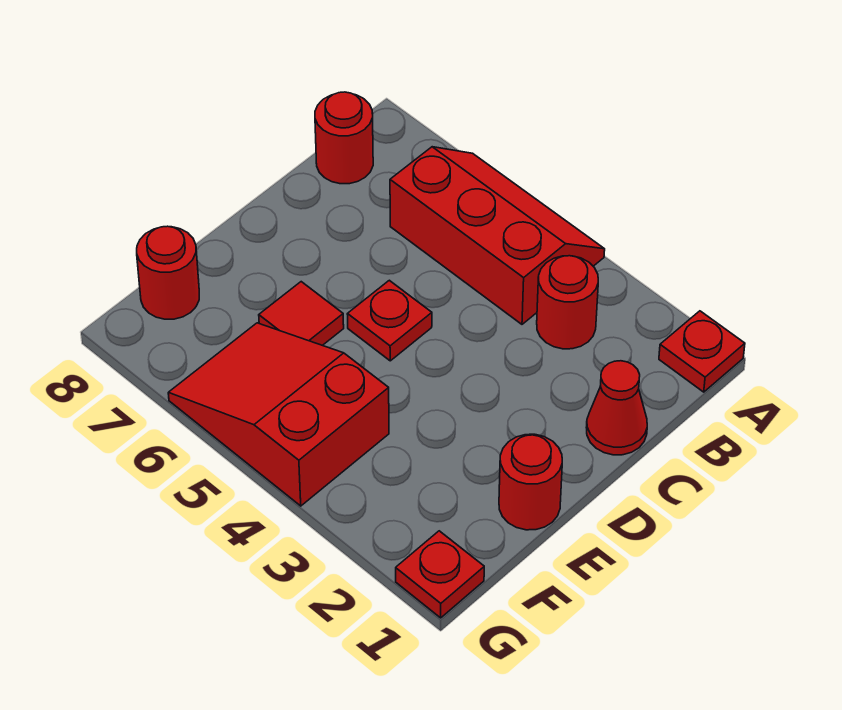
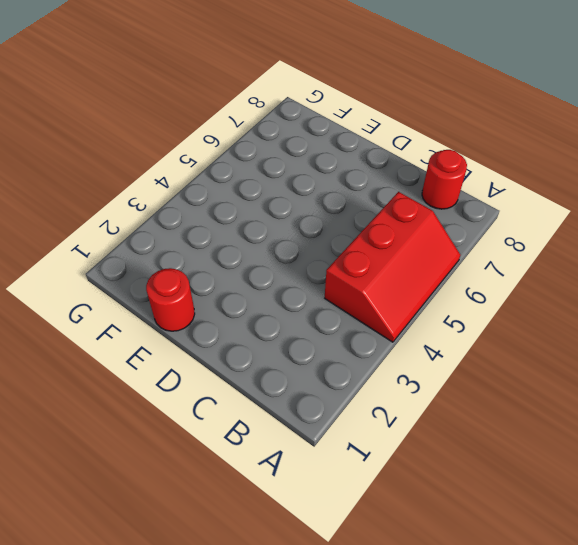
none -> red plate A1 level 1
none -> red round brick B3 level 1

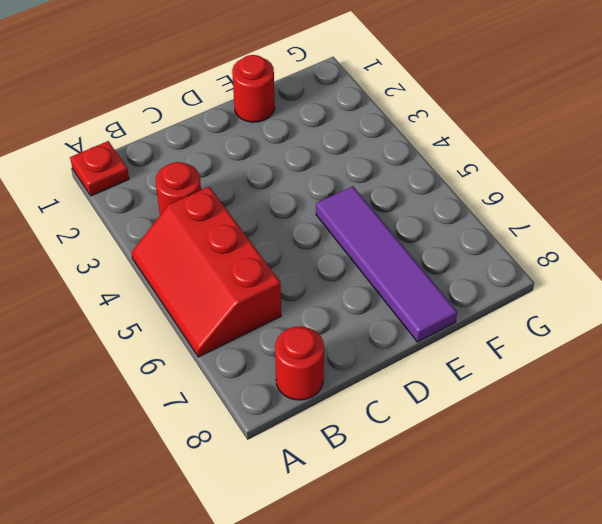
purple tile E5:E8 level 1 -> red tile E6 level 1
none -> red cone C1 level 1
none -> red plate D5 level 1

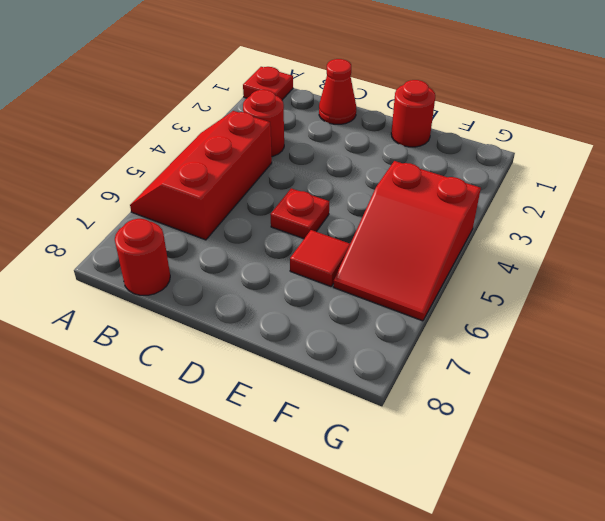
none -> red round brick F8 level 1
none -> red plate G1 level 1

